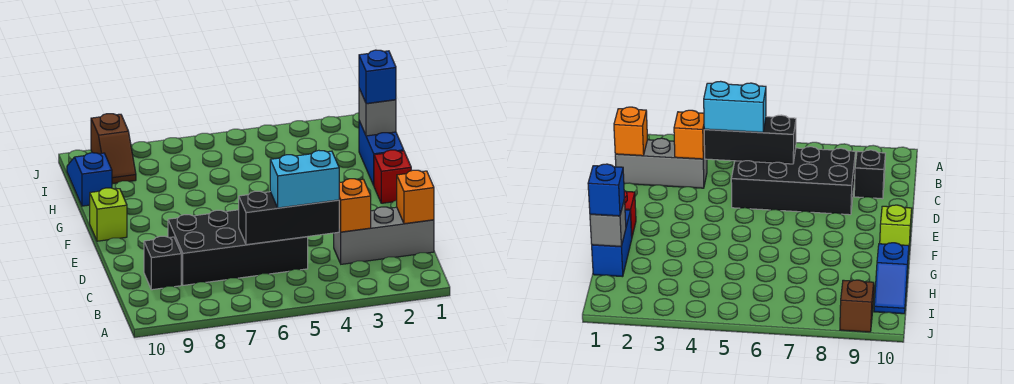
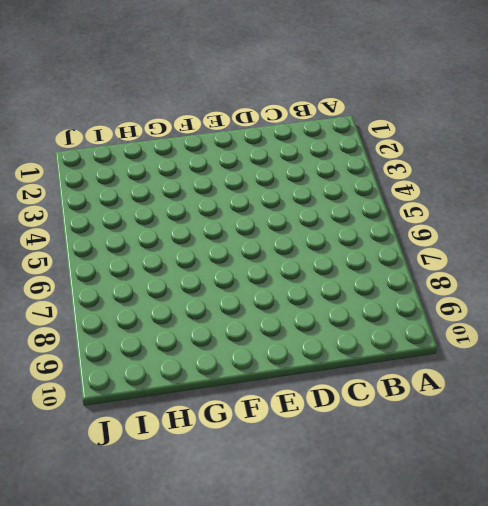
none -> grey brick C1:C3 level 1
none -> black brick C5:D8 level 1
none -> black brick C9 level 1

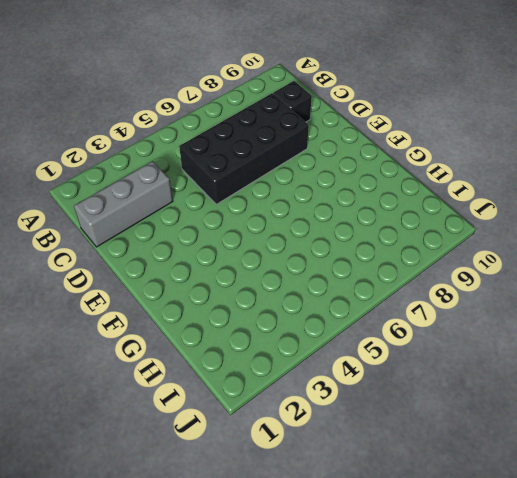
none -> red brick F1 level 1
none -> lime brick F10 level 1
none -> blue brick G1:H1 level 1

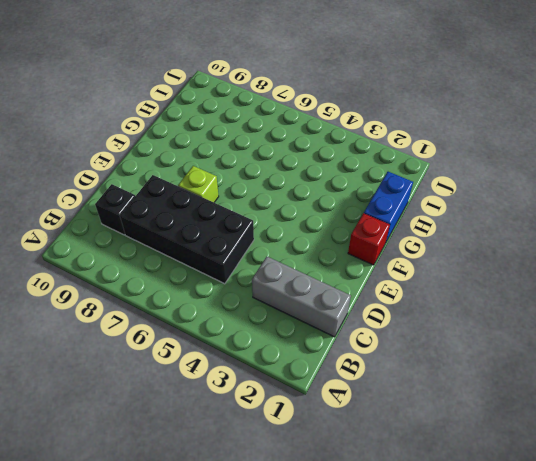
lime brick E7 level 1 -> lime brick F10 level 1
none -> blue slope H10:I10 level 1 top H
none -> brown slope I9:J9 level 1 top J
none -> orange brick C1 level 2

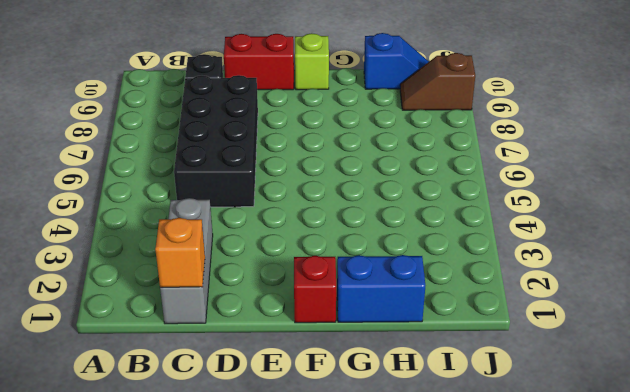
red brick D10:E10 level 1 -> none
none -> orange brick C3 level 2
none -> black brick C4:C6 level 2
none -> grey brick H1 level 2

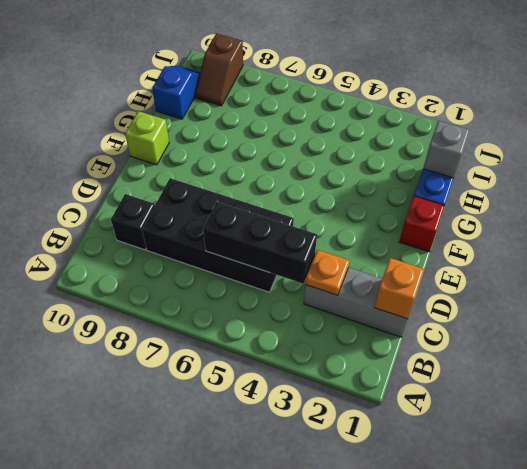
orange plate C3 level 2 -> orange brick C3 level 2
none -> cyan brick C4:C5 level 3
none -> blue brick H1 level 3

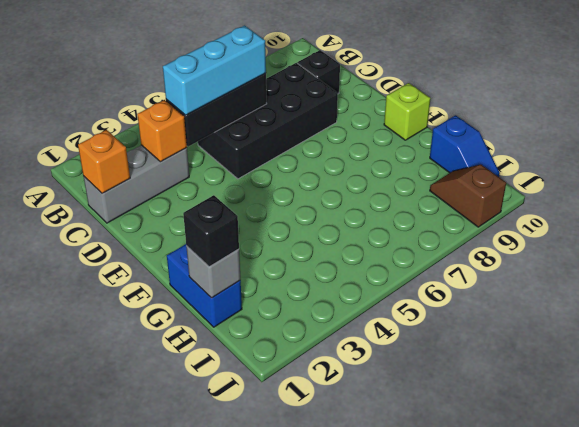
cyan brick C4:C6 level 3 -> cyan brick C4:C5 level 3
black brick H1 level 3 -> blue brick H1 level 3
none -> red brick F1 level 1

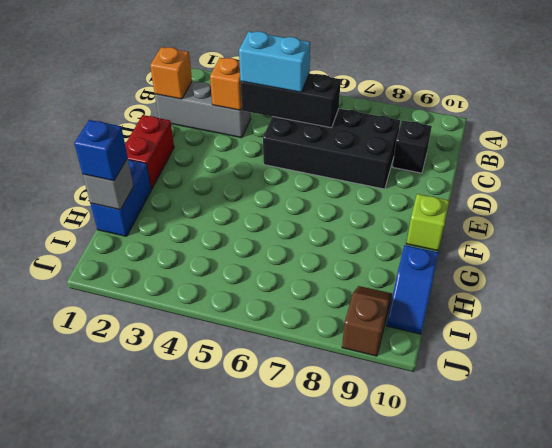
red brick E1:F1 level 1 -> red brick F1 level 1

